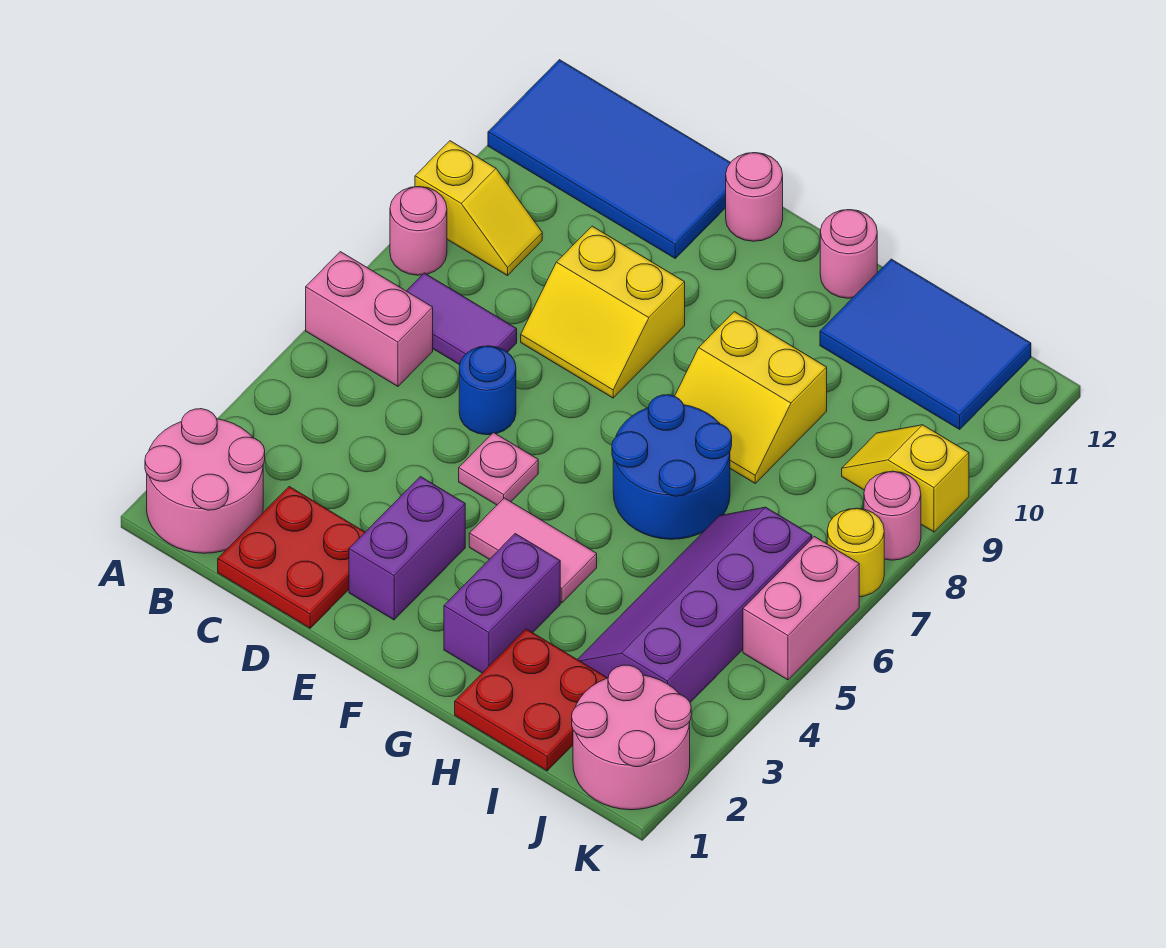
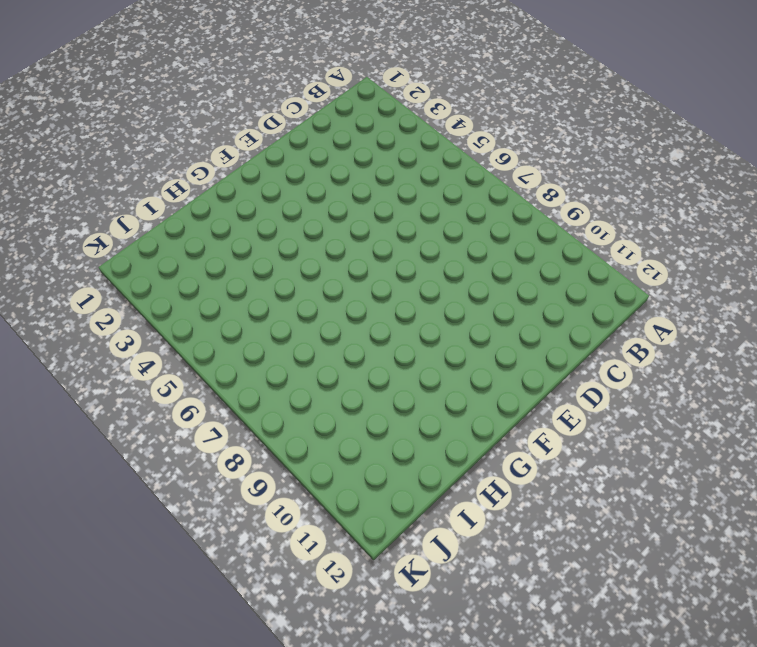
none -> pink round brick A1:B2 level 1
none -> pink brick A6:B6 level 1
none -> pink round brick A8 level 1

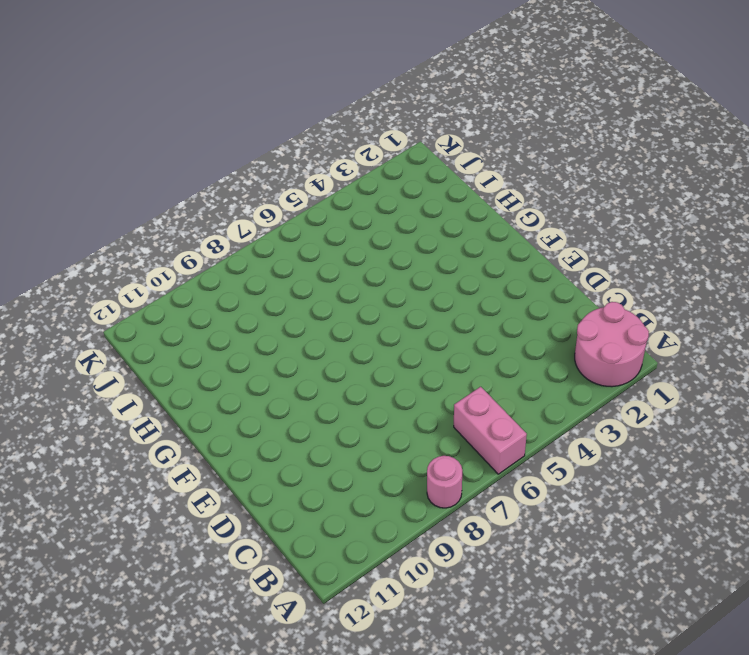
none -> yellow slope A9:B9 level 1 top A
none -> blue tile A11:D12 level 1
none -> purple tile B7:C7 level 1

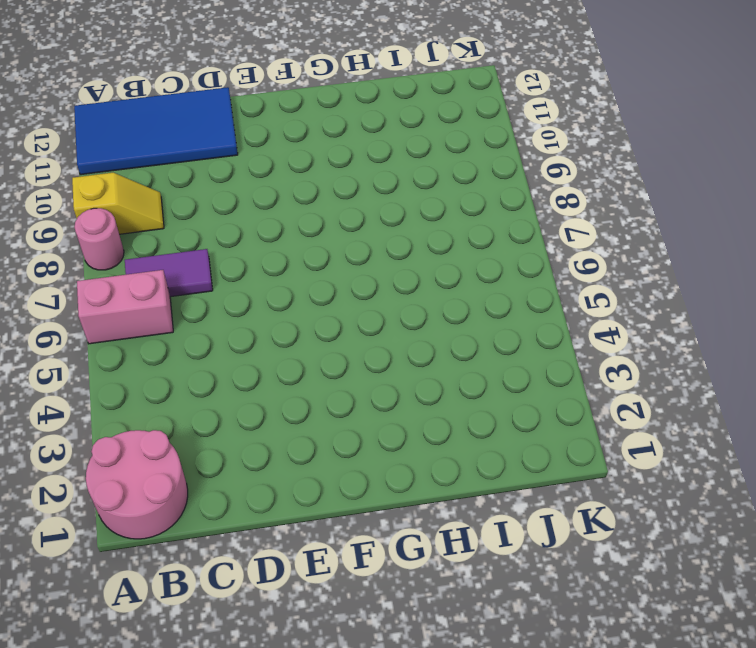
none -> red plate C1:D2 level 1
none -> blue round brick D6 level 1
none -> yellow slope D8:E9 level 1 top 9

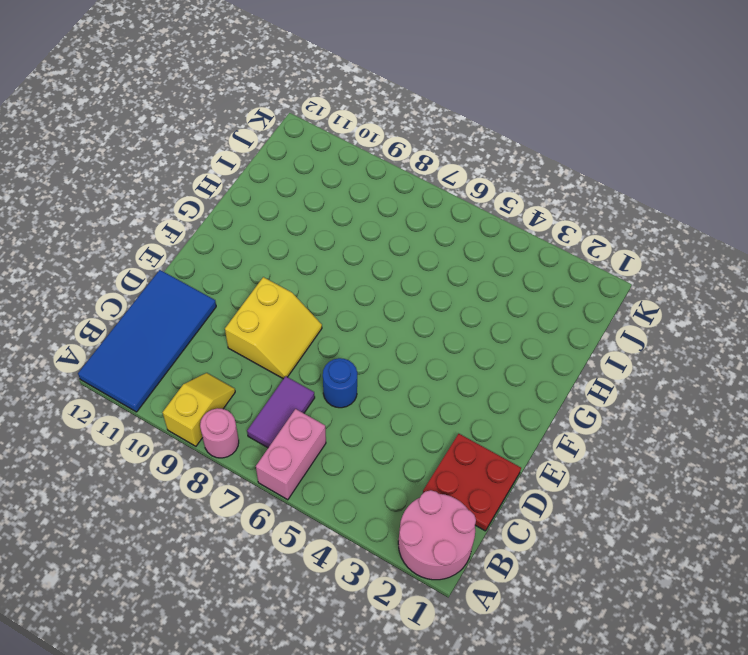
none -> purple brick E2:E3 level 1
none -> pink plate E5 level 1
none -> pink round brick E12 level 1

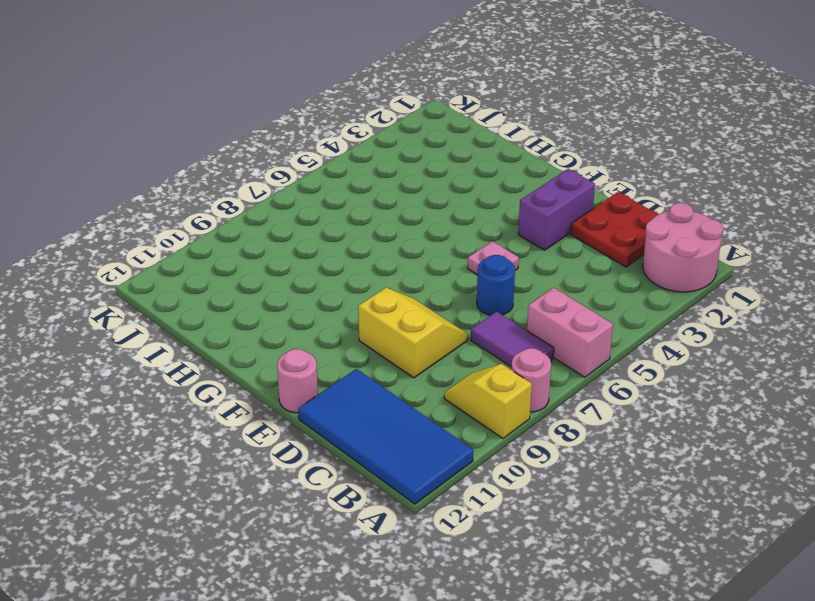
none -> pink tile F4:G4 level 1
none -> purple brick G2:G3 level 1
none -> blue round brick G6:H7 level 1

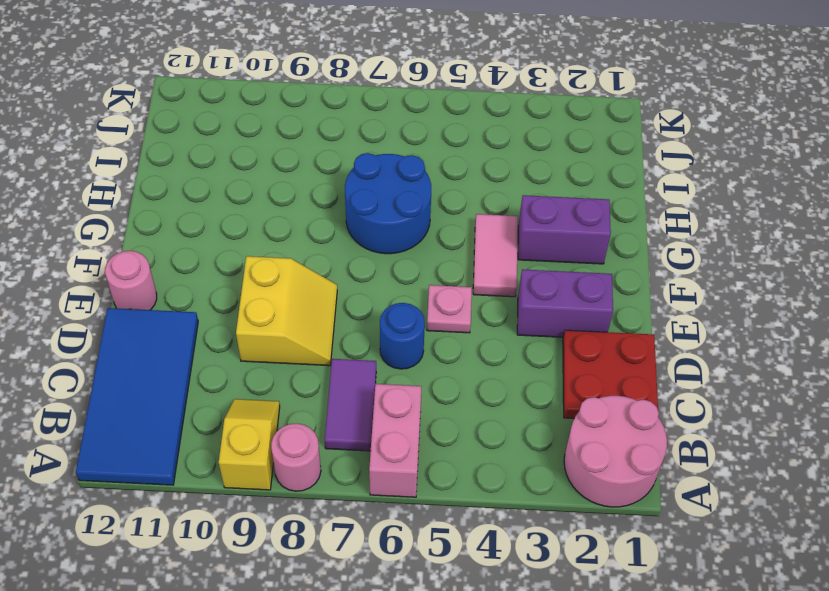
none -> yellow slope G8:H9 level 1 top 9
none -> pink round brick G12 level 1
none -> red plate H1:I2 level 1

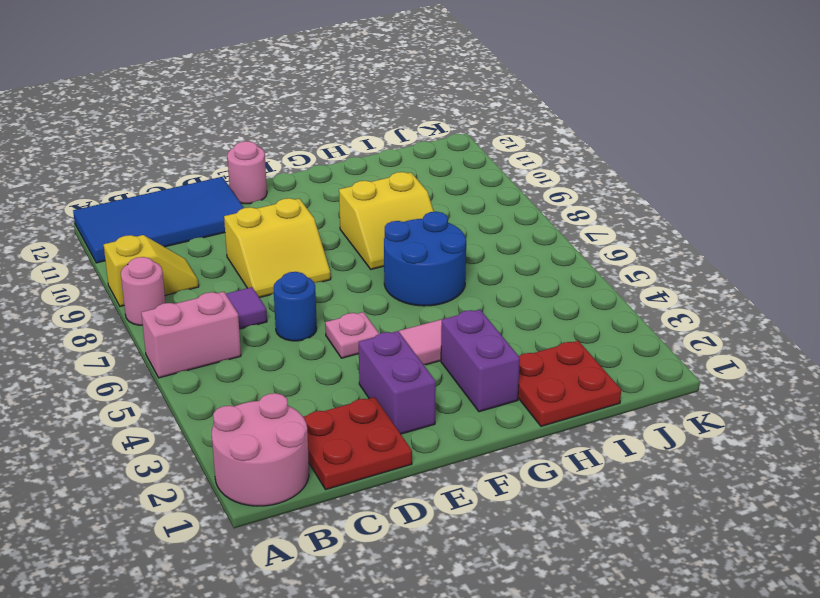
none -> pink round brick G12 level 1
none -> blue tile H11:J12 level 1
none -> purple slope I3:J6 level 1 top J

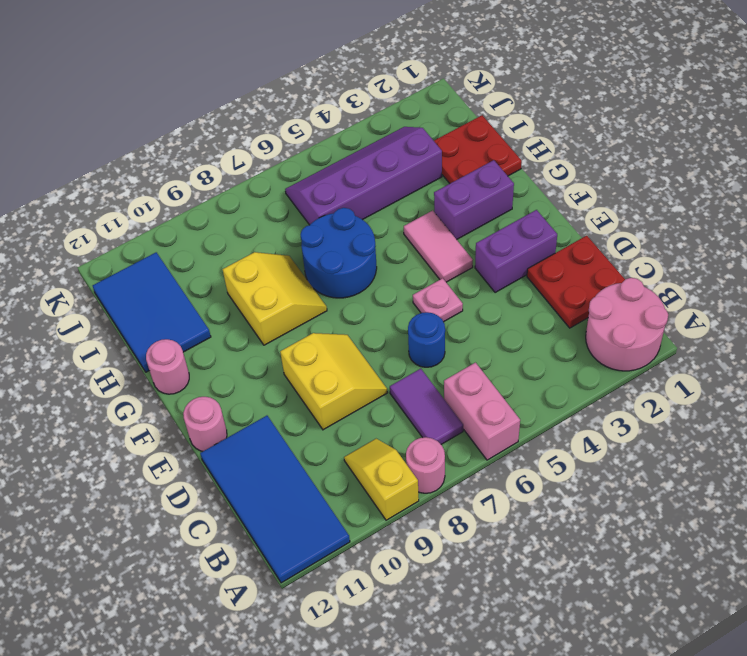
purple slope I3:J6 level 1 top I -> purple slope I3:J6 level 1 top J
none -> pink round brick J1:K2 level 1
none -> yellow slope J9:K9 level 1 top K
none -> pink brick K5:K6 level 1

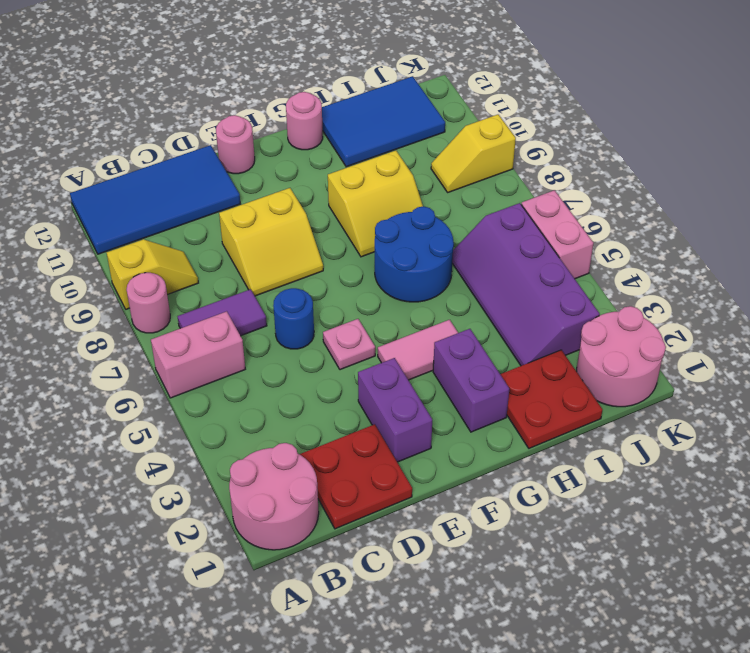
none -> yellow round brick K7 level 1
none -> pink round brick K8 level 1

